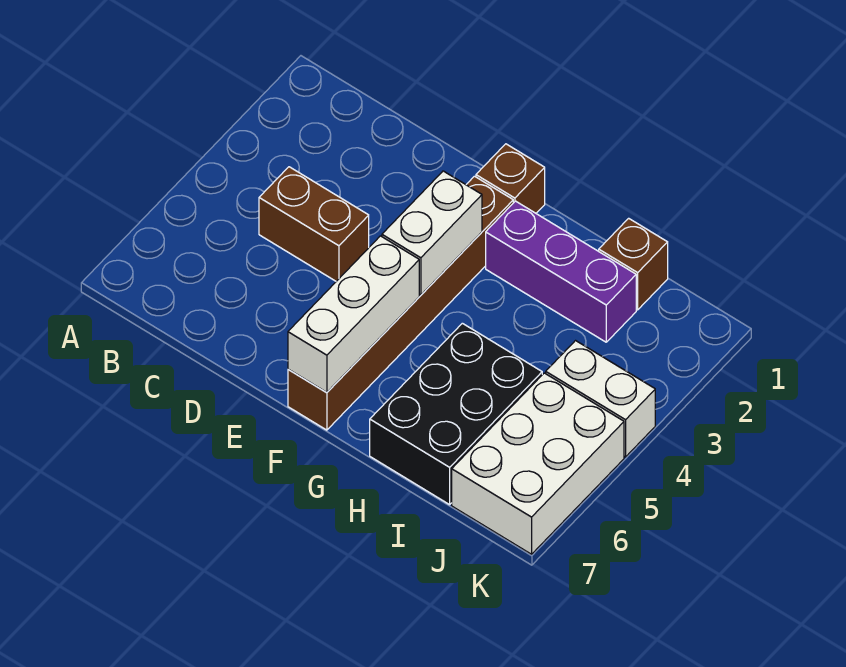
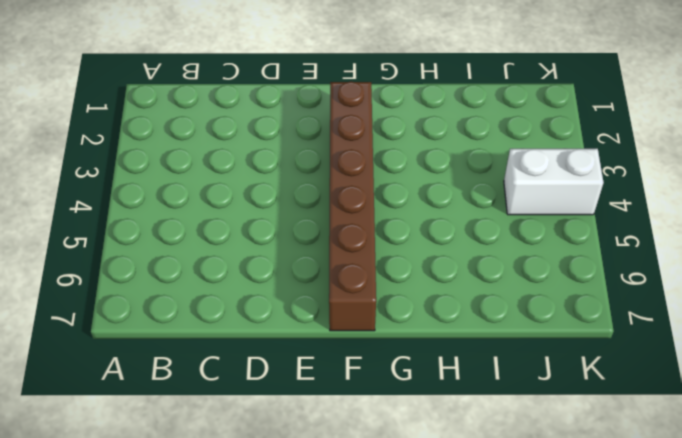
none -> brown brick C4:D4 level 1
none -> brown brick F1 level 1

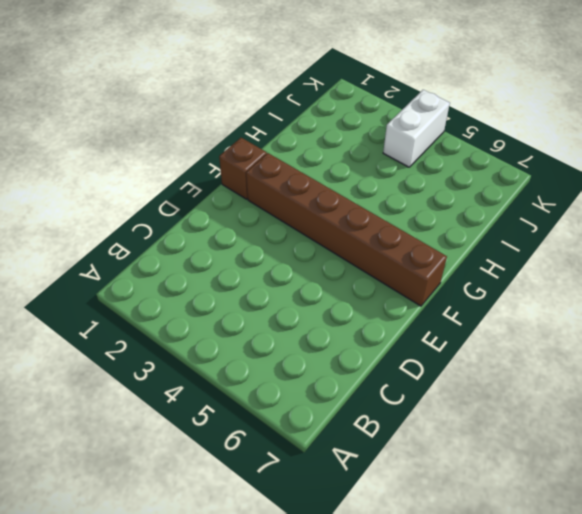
none -> brown brick C4:D4 level 1
none -> purple brick G2:I2 level 1

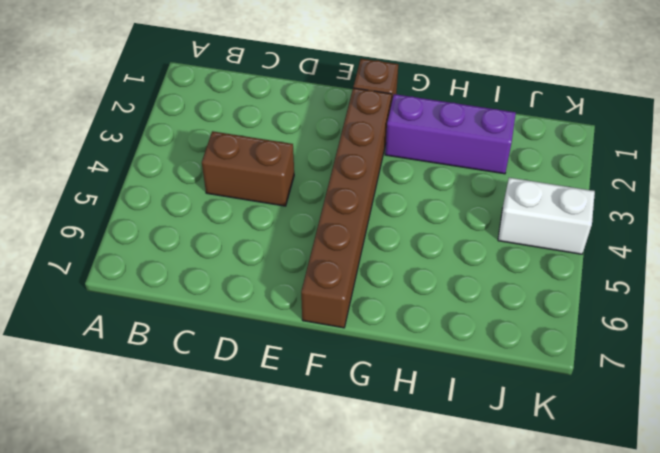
none -> black brick H5:I7 level 1
none -> brown brick I1 level 1

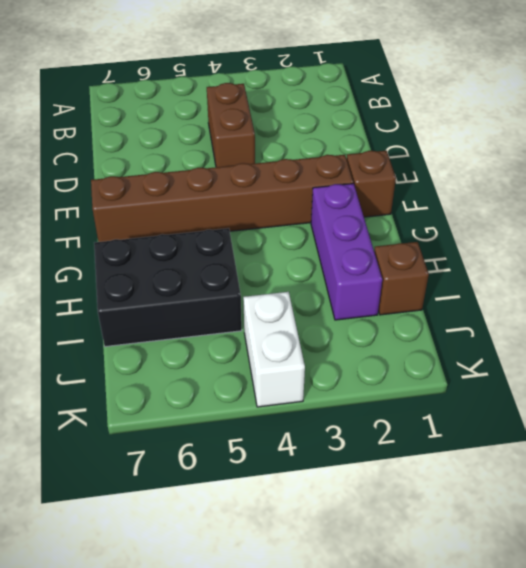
none -> white brick J5:K7 level 1
none -> white brick F3:F4 level 2

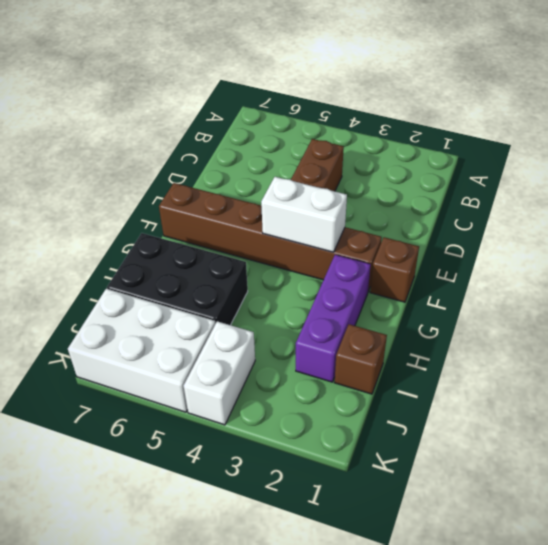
none -> white brick F5:F7 level 2

